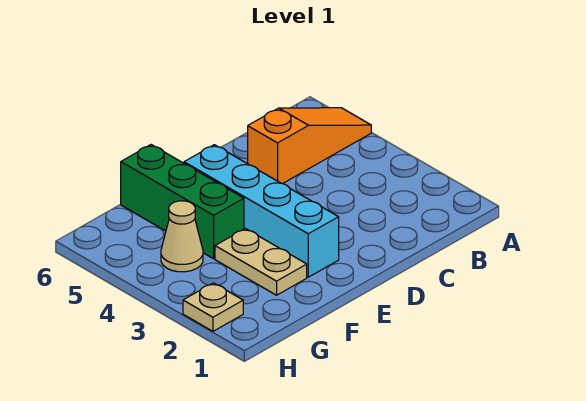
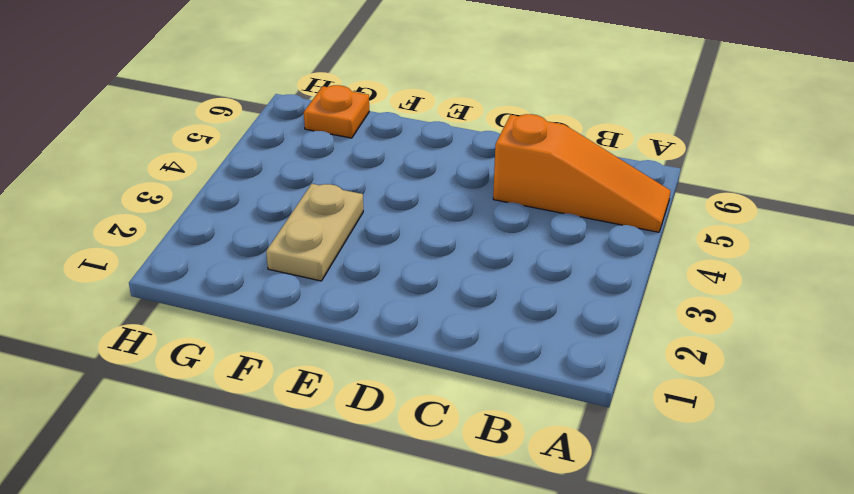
orange plate G6 level 1 -> none
none -> cyan brick E2:E5 level 1
none -> green brick F4:F6 level 1

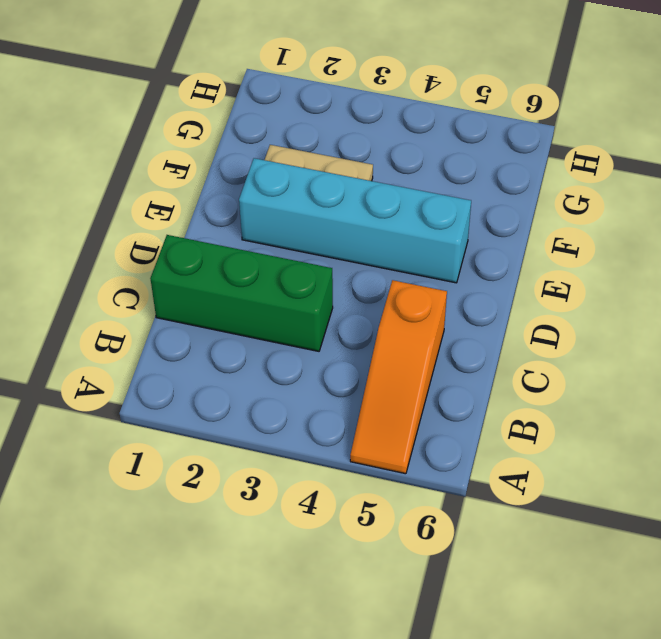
green brick C1:C3 level 1 -> green brick F4:F6 level 1
none -> tan cone G4 level 1
none -> tan plate H2 level 1

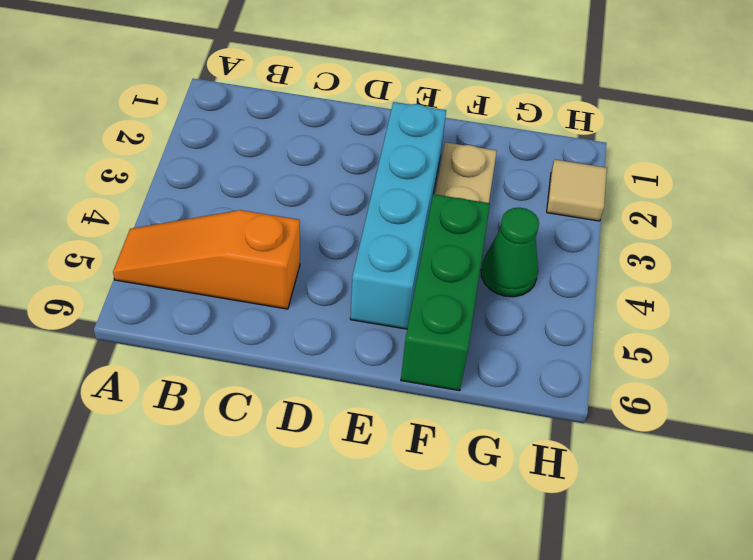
green cone G4 level 1 -> tan cone G4 level 1
tan tile H2 level 1 -> tan plate H2 level 1

